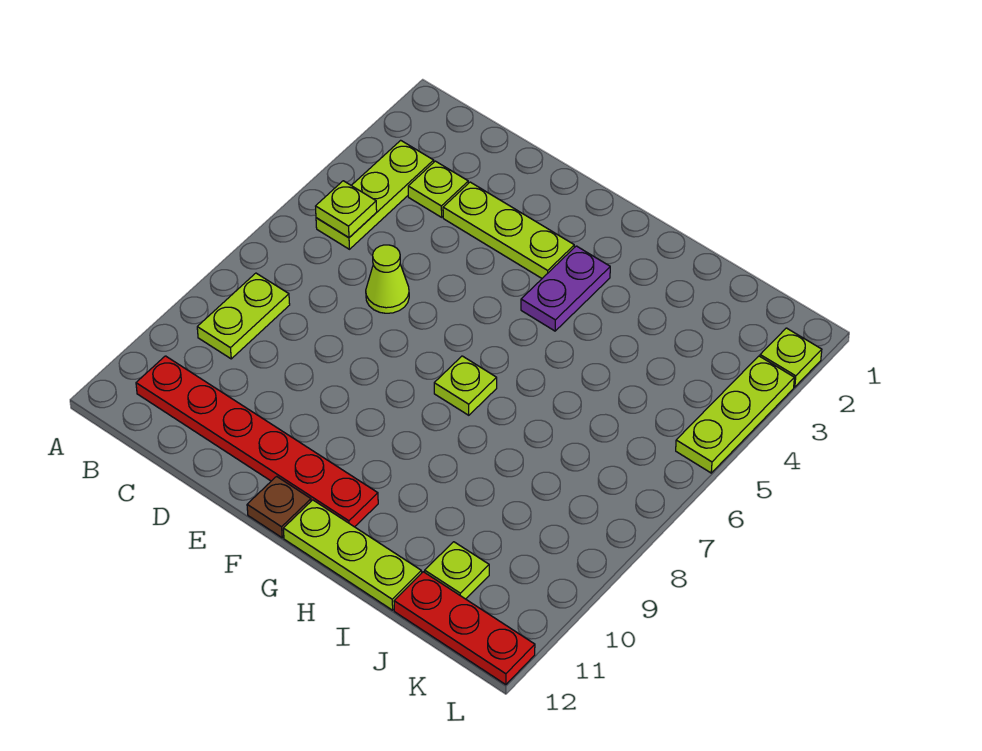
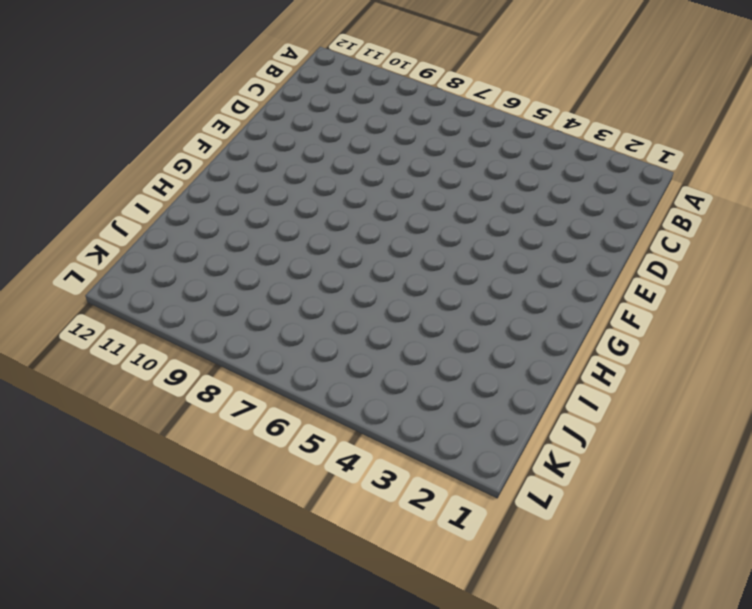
none -> lime plate B3:B5 level 1
none -> lime plate B8:B9 level 1
none -> red plate B11:G11 level 1

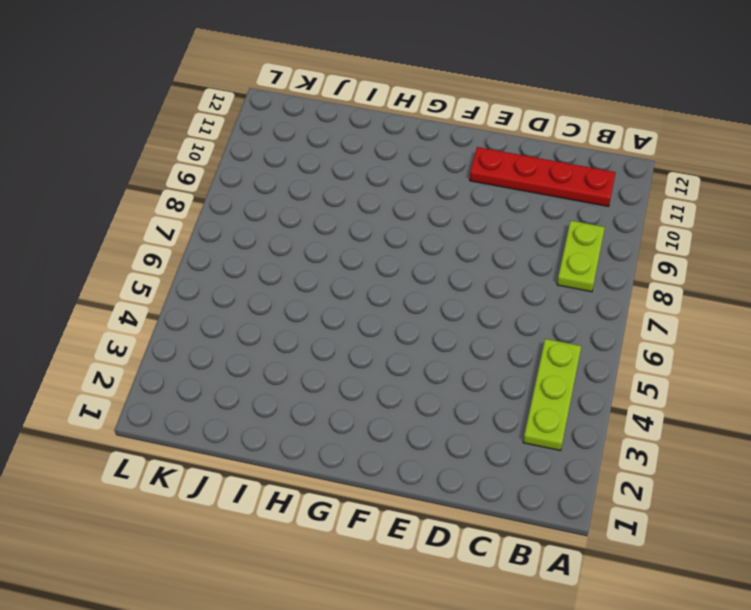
red plate B11:E11 level 1 -> red plate B11:G11 level 1
none -> lime plate C3 level 1
none -> lime plate D3:F3 level 1
none -> lime cone D6 level 1

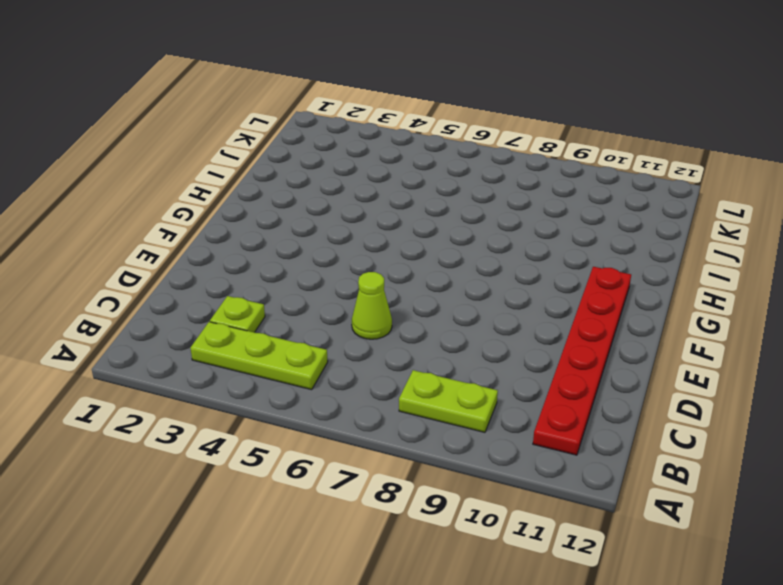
none -> lime plate D3:F3 level 1
none -> brown plate F12 level 1
none -> purple plate G3:G4 level 1

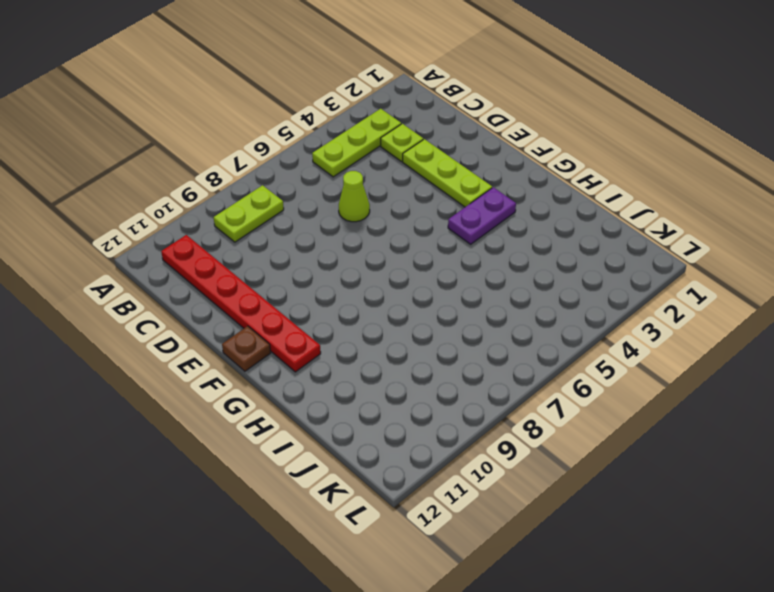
none -> lime plate G7 level 1
none -> lime plate G12:I12 level 1
none -> lime plate J11 level 1

